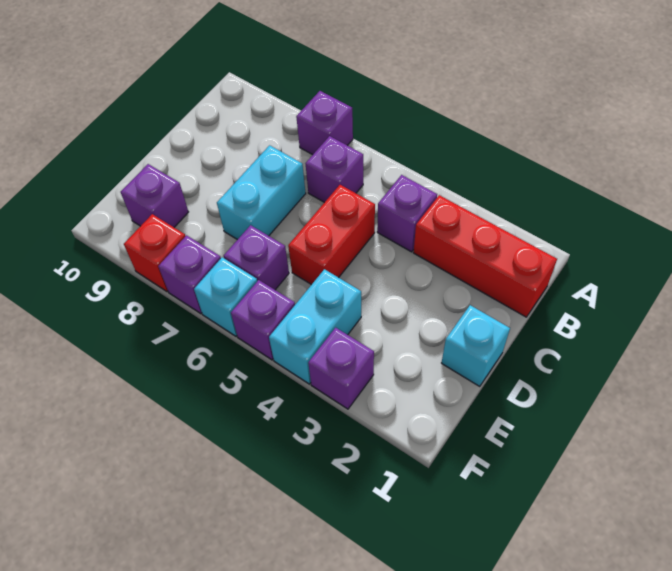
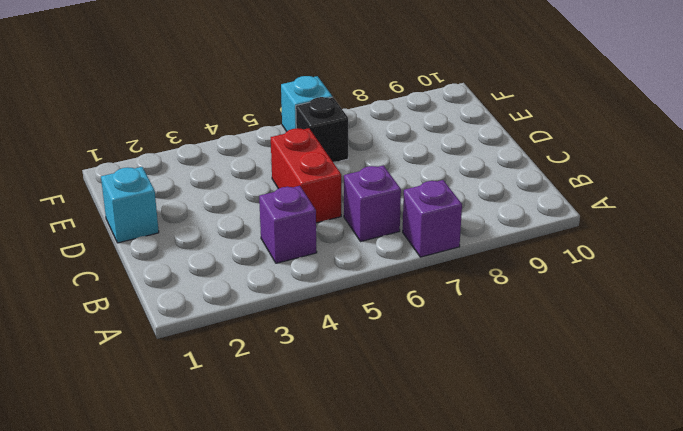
black brick E6 level 1 -> purple brick E6 level 1
none -> red brick B1:B3 level 1
none -> cyan brick C7:D7 level 1
none -> cyan brick E4:F4 level 1

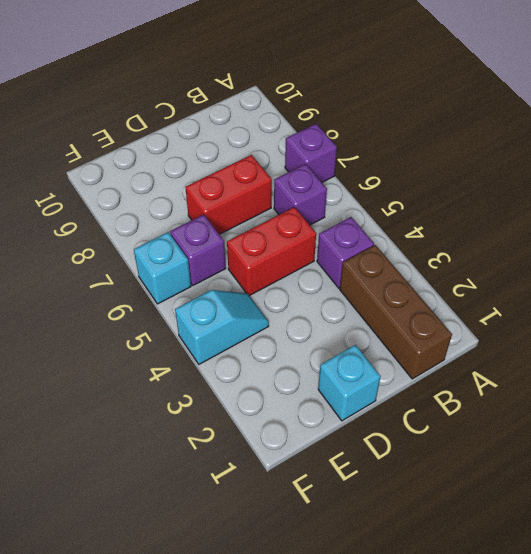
brown brick B1:B3 level 1 -> red brick B1:B3 level 1
red brick C7:D7 level 1 -> cyan brick C7:D7 level 1
cyan slope E4:F4 level 1 top F -> cyan brick E4:F4 level 1
none -> purple brick E9 level 1
none -> purple brick F3 level 1
none -> purple brick F5 level 1

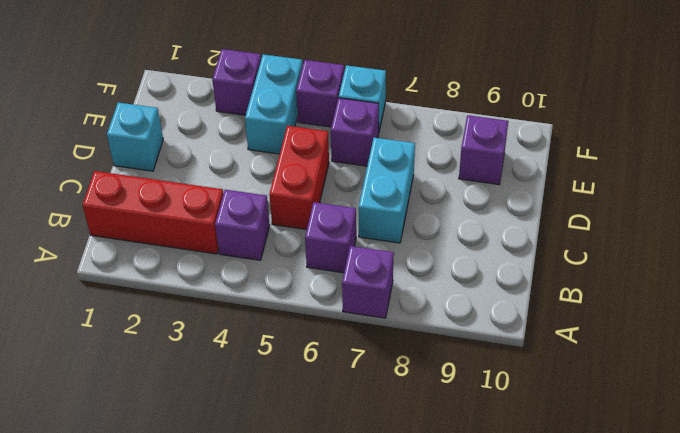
none -> purple brick F7 level 1
none -> red brick F8 level 1

